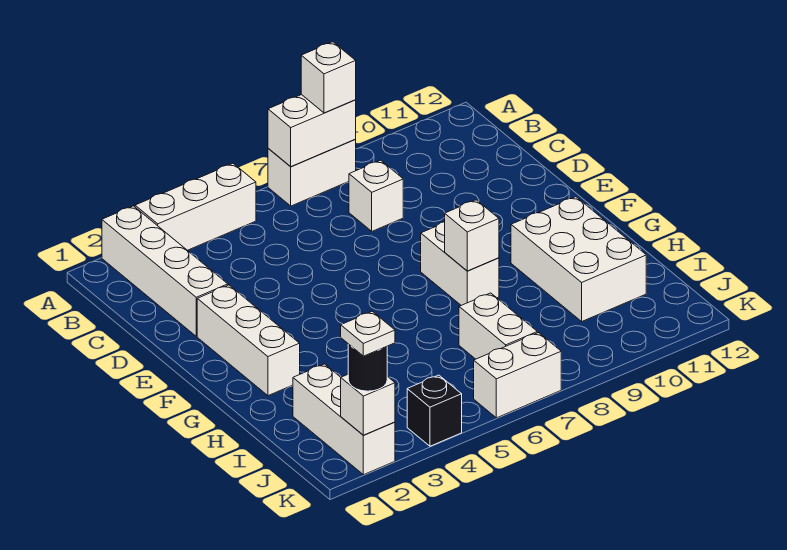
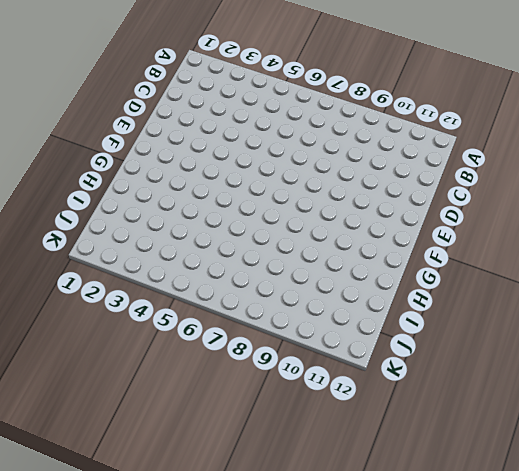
none -> white brick A2:D2 level 1
none -> white brick A3:A5 level 1
none -> white brick A7:A8 level 1

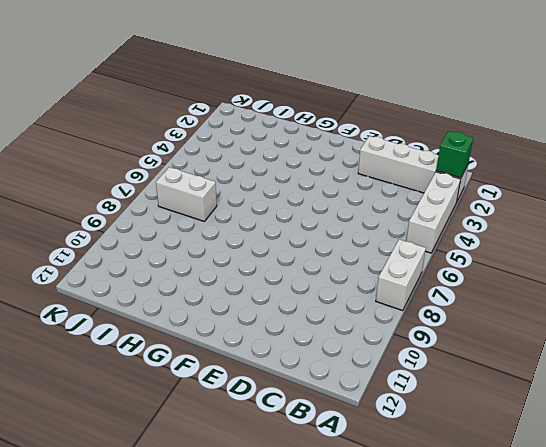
green brick A2 level 2 -> none
none -> white brick C8 level 1
none -> white brick E2:G2 level 1
none -> white brick F8:G8 level 1

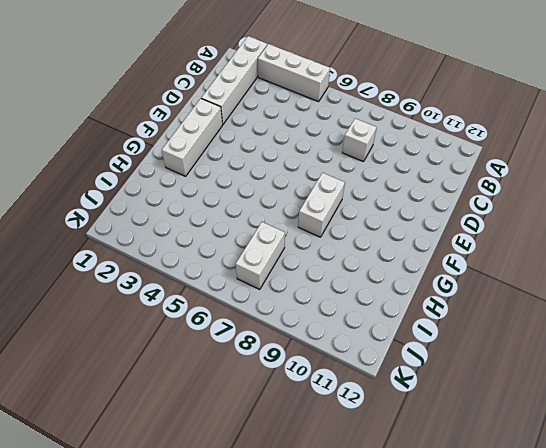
none -> white brick A7:A8 level 1
none -> white brick G10:I11 level 1
none -> white brick I2:K2 level 1

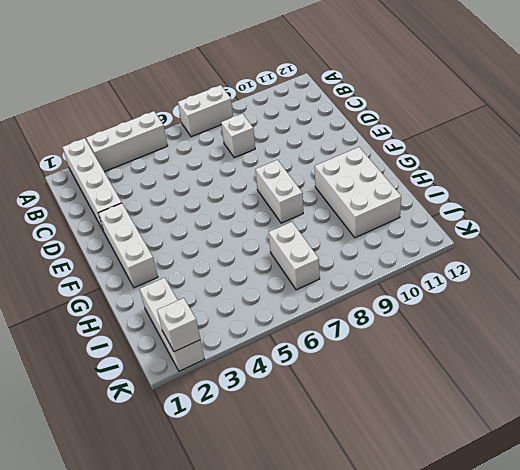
none -> black brick K4 level 1
none -> white brick K6:K7 level 1
none -> white brick A7:A8 level 2

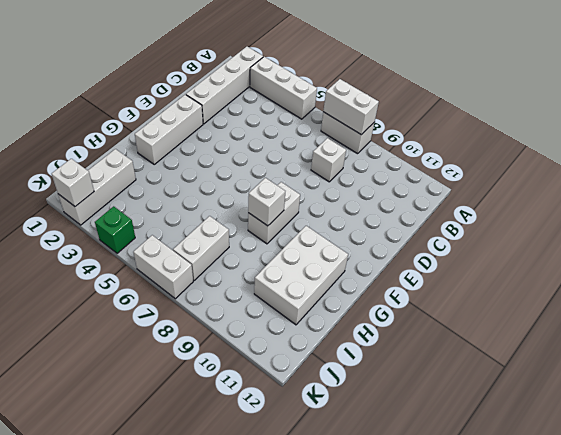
green brick K4 level 1 -> black brick K4 level 1
none -> white brick A8 level 3
none -> black round brick K2 level 3
none -> white plate K2 level 4

